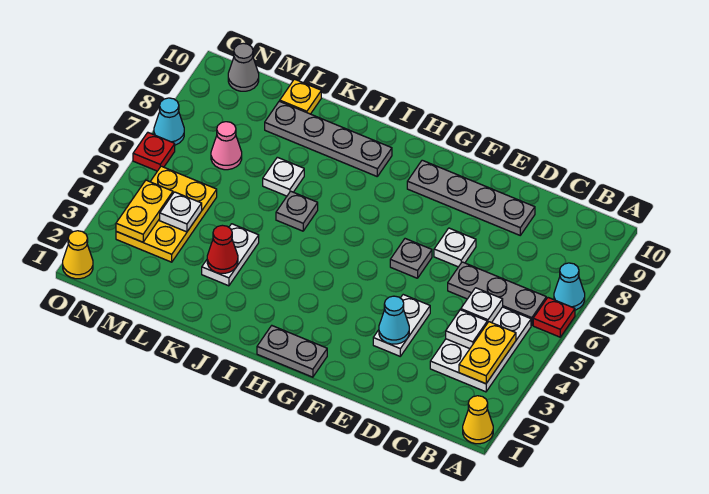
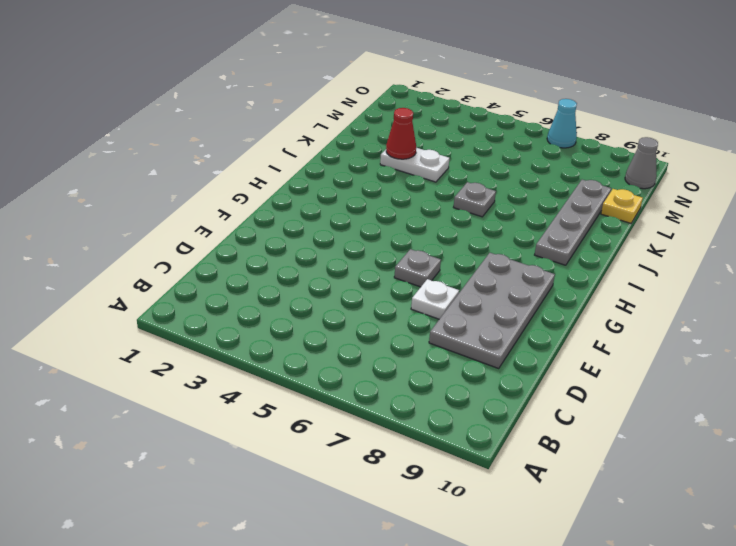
grey plate D8:G9 level 1 -> grey plate D9:G9 level 1
none -> yellow cone A1 level 1
none -> red plate A6 level 1
none -> cyan cone A7 level 1

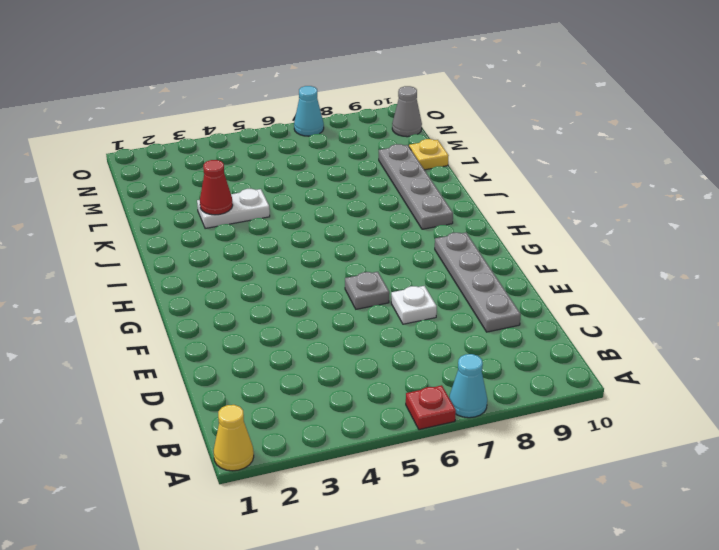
none -> white plate B3:C5 level 1
none -> grey plate B6:D6 level 1
none -> white plate E3:E4 level 1

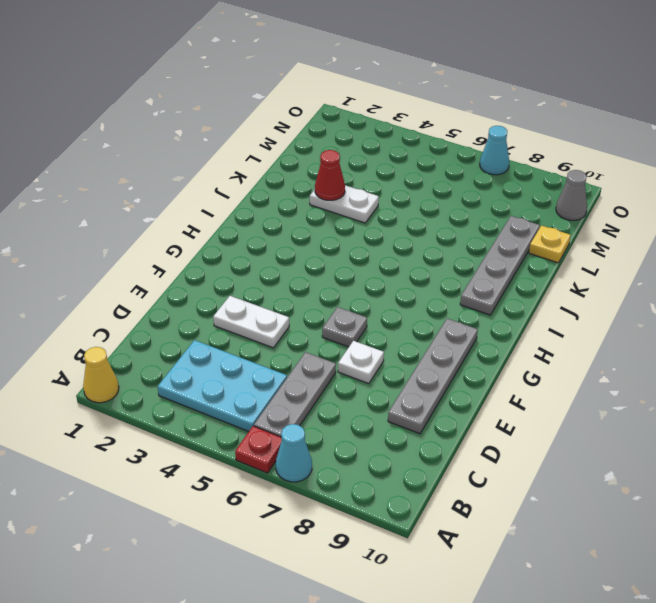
cyan plate B3:C5 level 1 -> white plate B3:C5 level 1
none -> grey plate G1:H1 level 1
none -> grey plate J6 level 1
none -> white plate K7 level 1

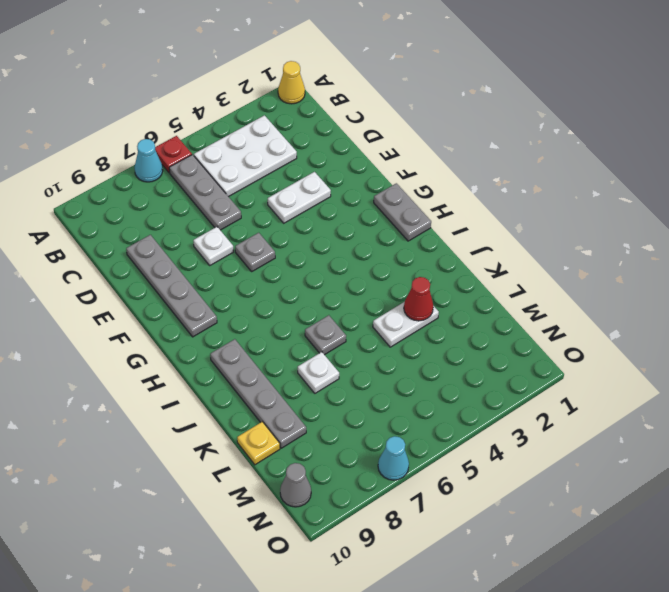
none -> yellow plate M3:N5 level 1
none -> pink cone M7 level 1
none -> yellow cone O1 level 1

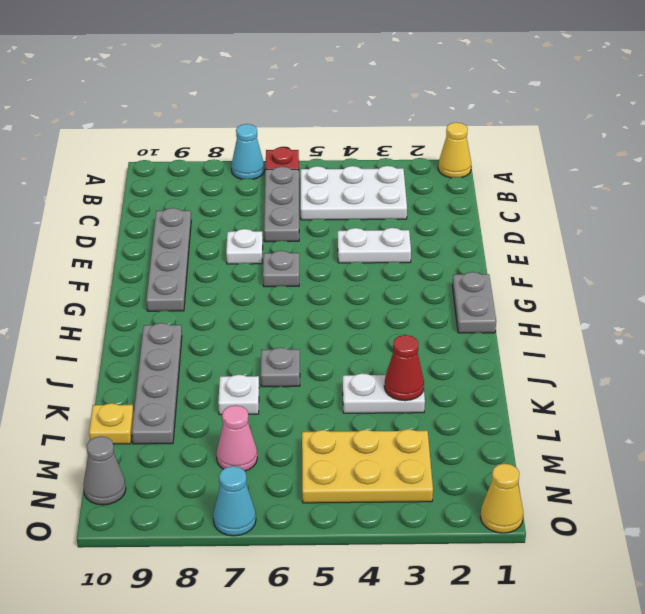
none -> red plate O6 level 1
none -> yellow plate B3:B4 level 2
none -> white plate C4 level 2

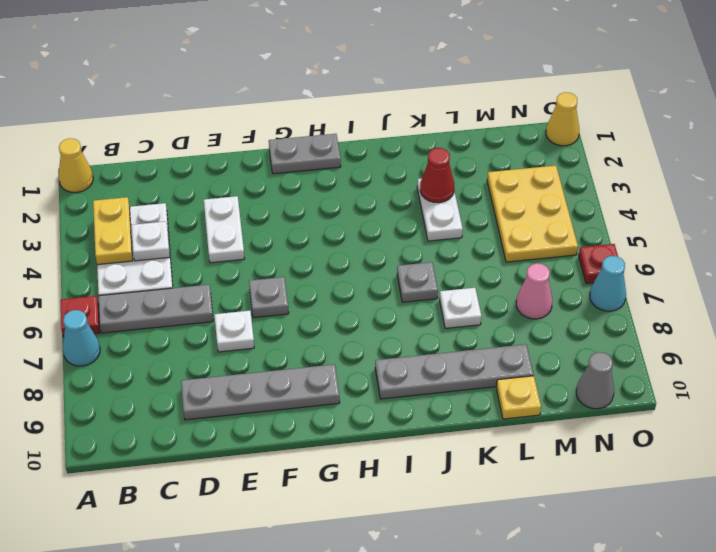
none -> white plate C5 level 2
none -> cyan cone E3 level 2
none -> white plate M4 level 2

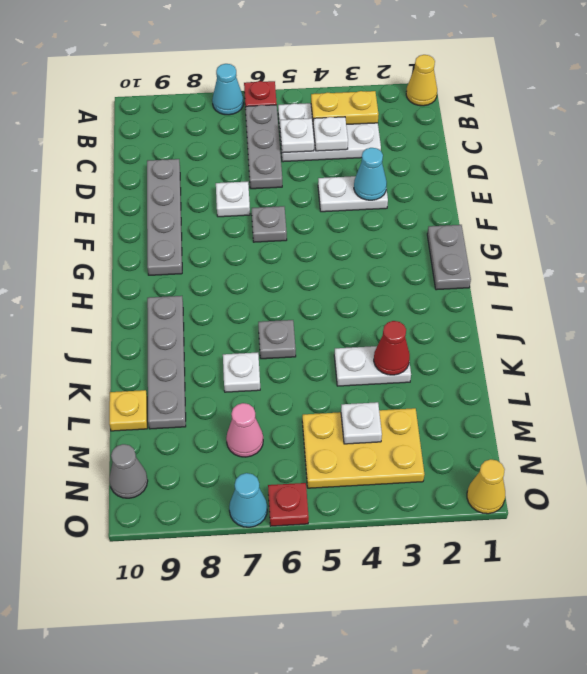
none -> yellow plate N3:N4 level 2

